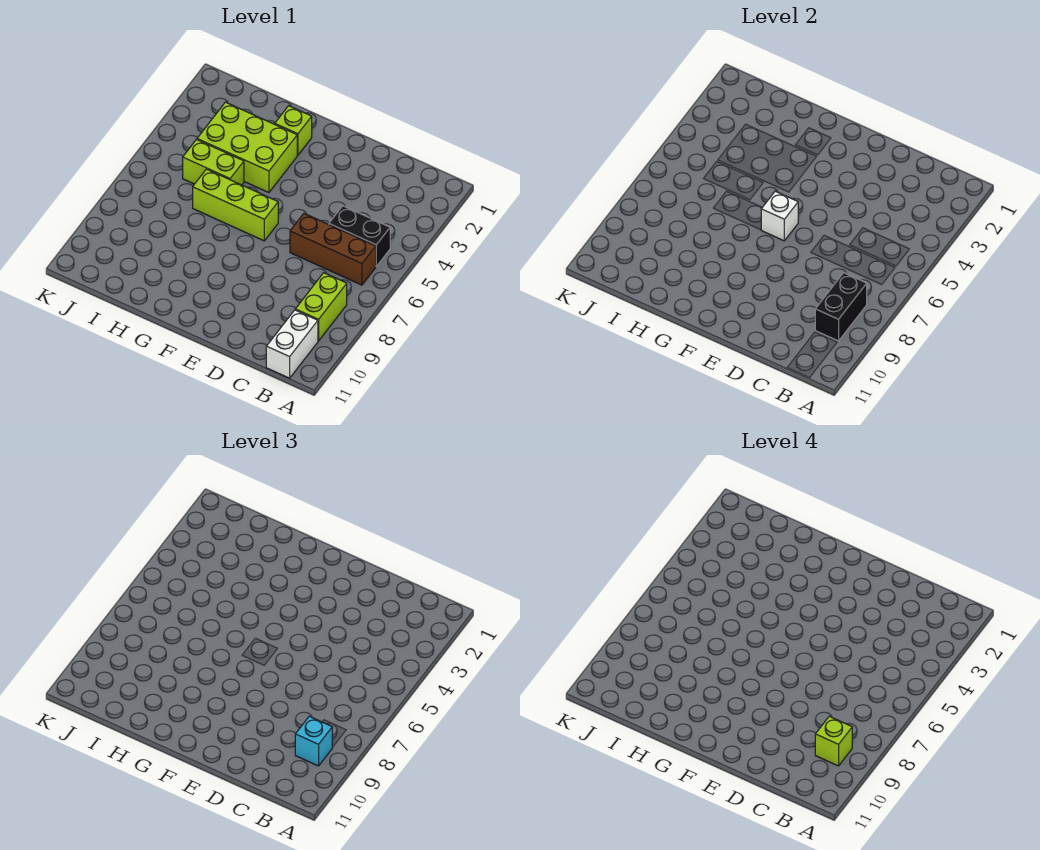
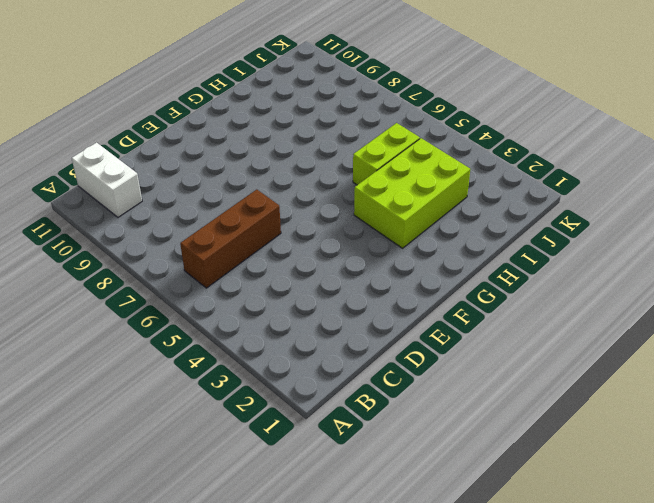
none -> black brick B5:C5 level 1
none -> lime brick B8:B9 level 1
none -> lime brick F6:H6 level 1

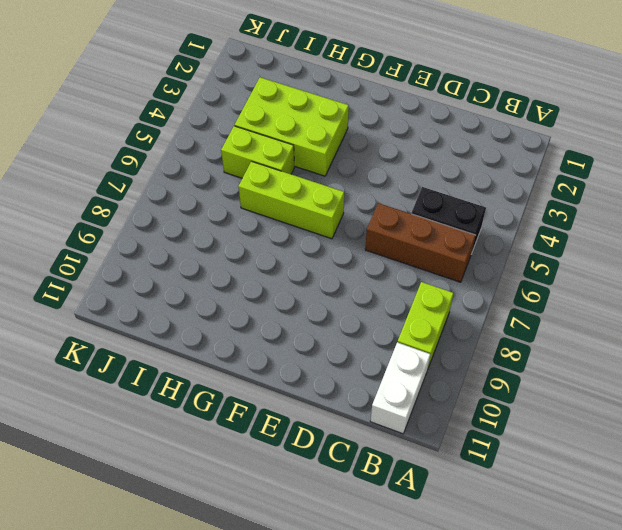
none -> lime brick G2 level 1
none -> black brick B8:B9 level 2
none -> white brick F6 level 2

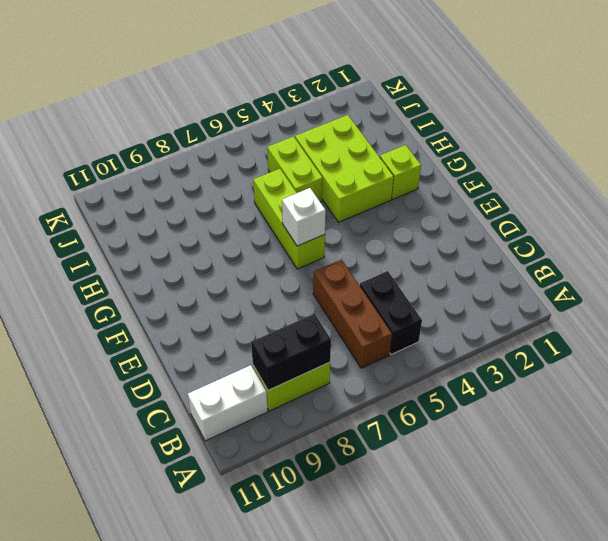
none -> cyan brick B9 level 3
none -> lime brick B9 level 4

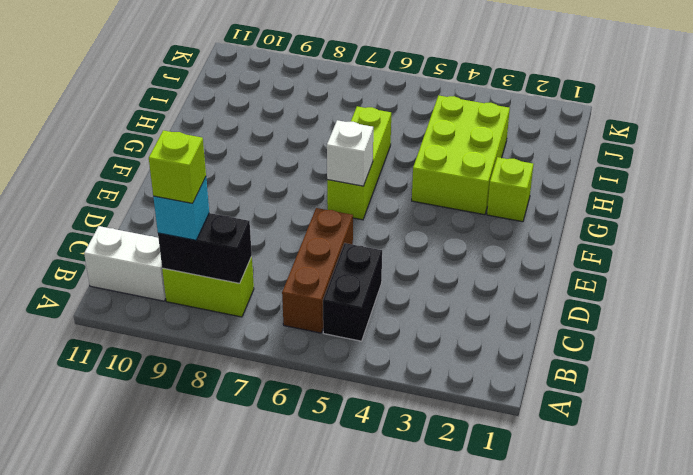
none -> lime brick H5:I5 level 1

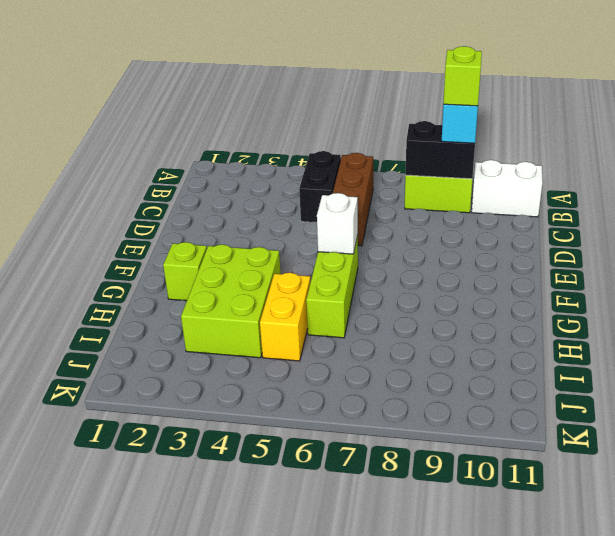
yellow brick H5:I5 level 1 -> lime brick H5:I5 level 1

